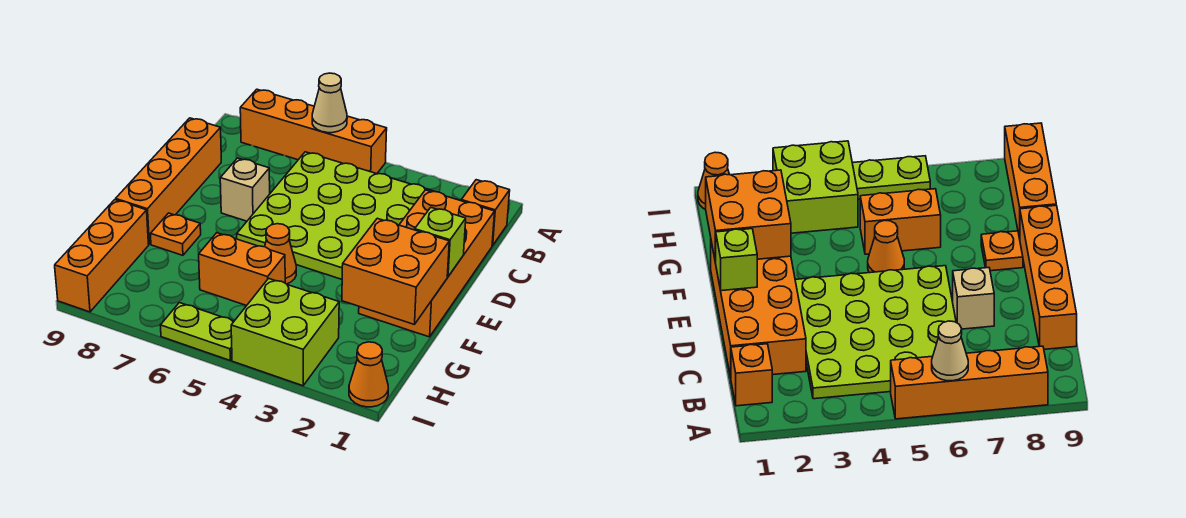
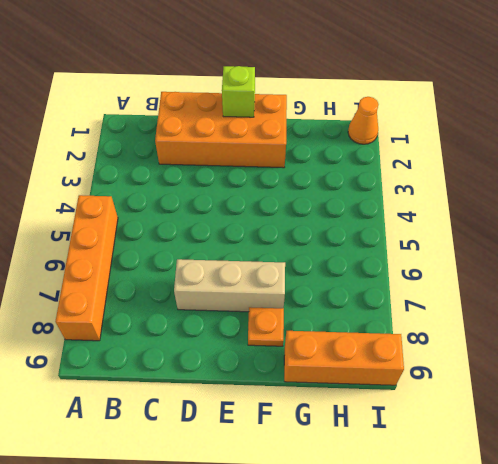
tan brick D7:F7 level 1 -> tan brick D7 level 1
none -> orange brick B1 level 1
none -> lime plate B3:E6 level 1
none -> orange brick C9:F9 level 1

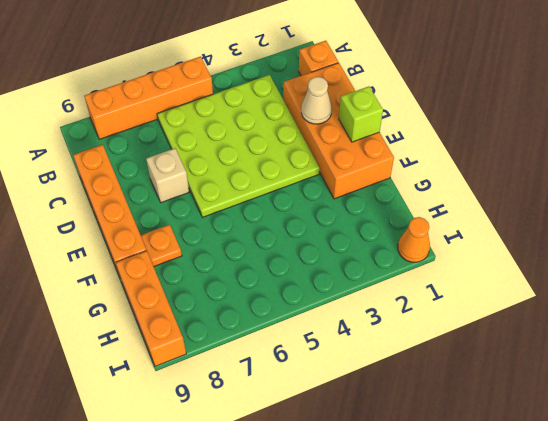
tan cone D2 level 2 -> tan cone A6 level 2
none -> orange cone F5 level 1
none -> orange brick G5:G6 level 1
none -> lime brick H3:I4 level 1

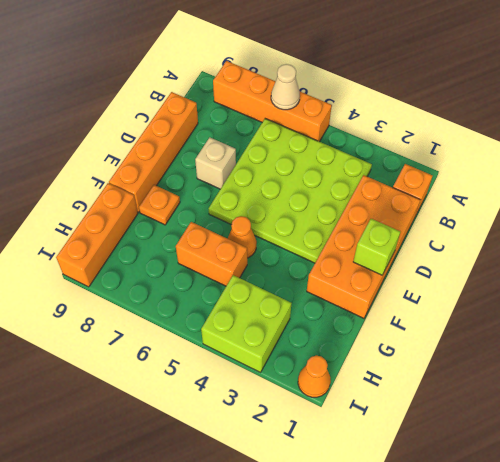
none -> lime plate I5:I6 level 1
none -> orange brick F1:G2 level 2

